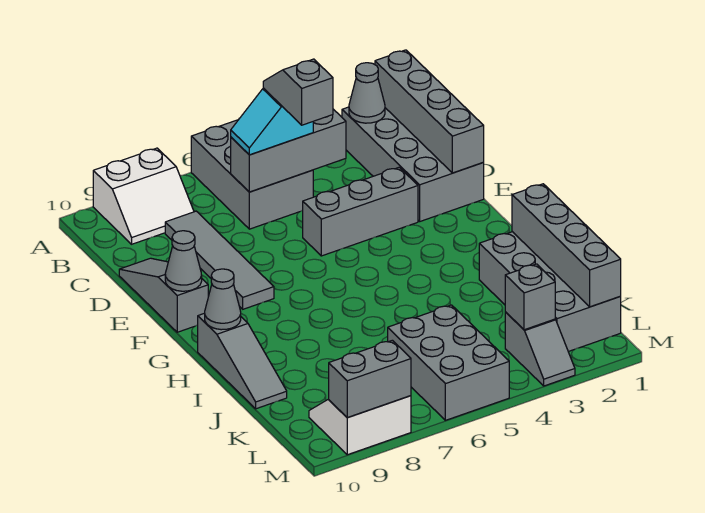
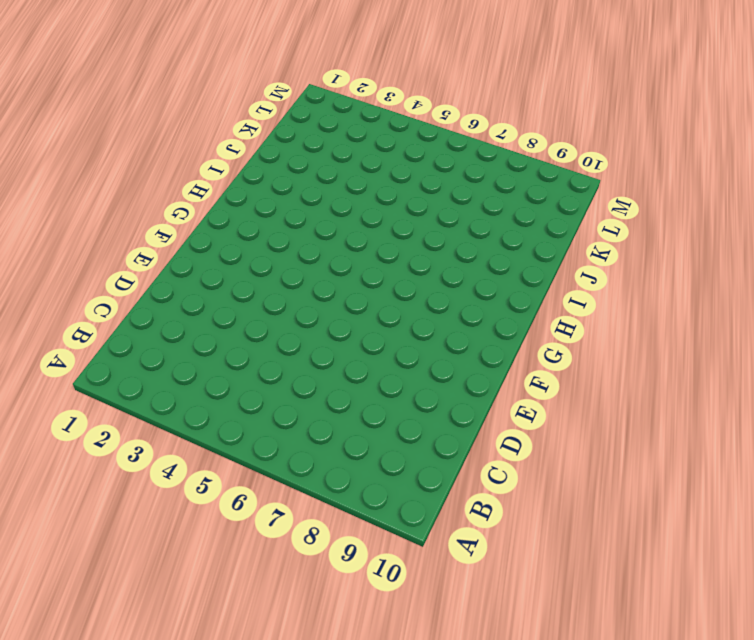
none -> grey brick A5:C6 level 1
none -> white slope A8:B9 level 1 top A
none -> grey brick B1:E2 level 1

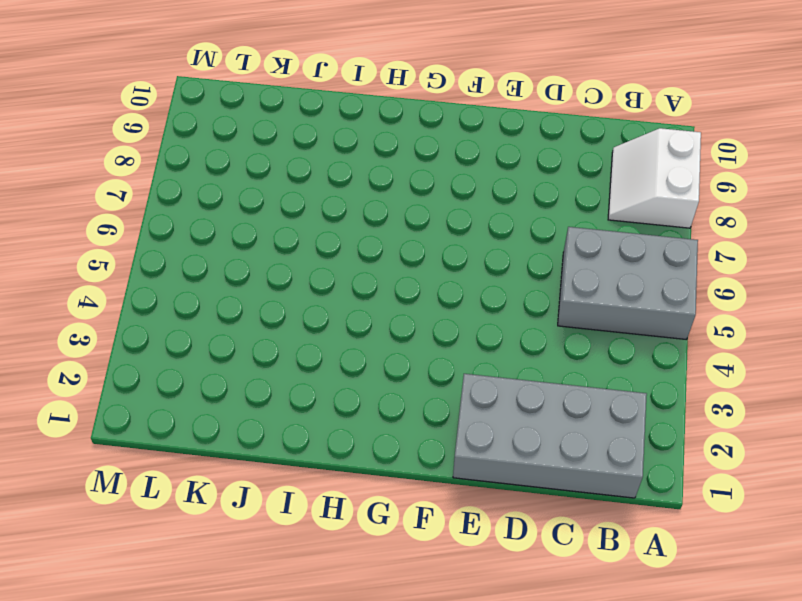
none -> grey tile C8:F8 level 1
none -> grey slope D10:F10 level 1 top F
none -> grey brick E3:E5 level 1

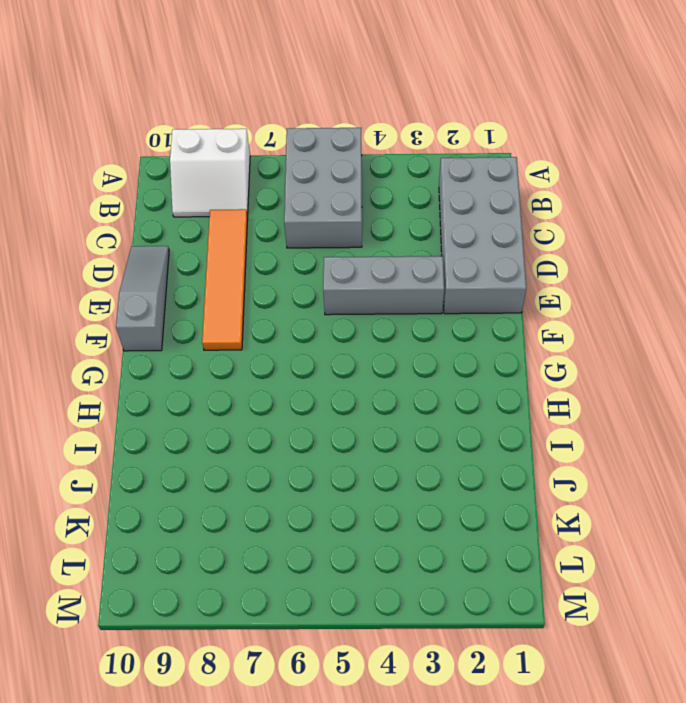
orange tile C8:F8 level 1 -> grey tile C8:F8 level 1
none -> grey slope H10:J10 level 1 top H
none -> grey brick I1:L2 level 1
none -> grey brick K5:M6 level 1

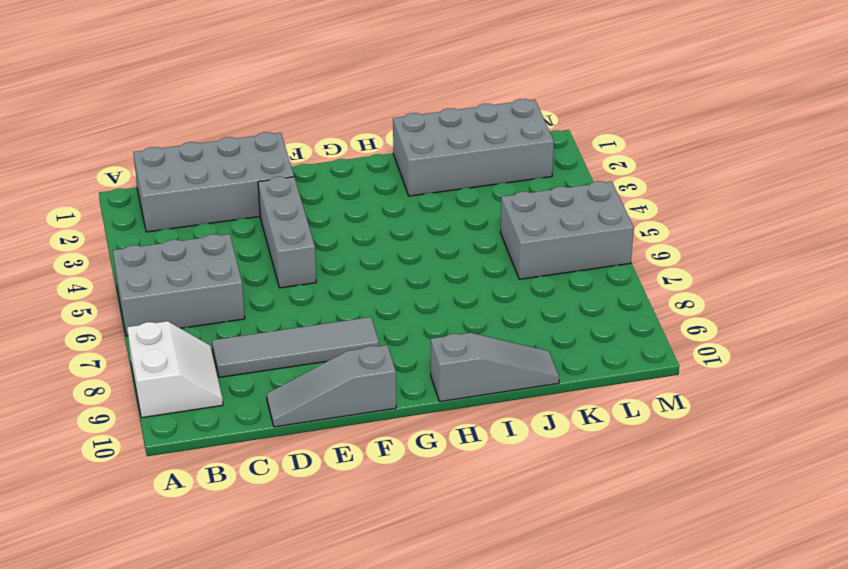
none -> grey slope L3:M3 level 1 top L
none -> white slope L8:M9 level 1 top M
none -> grey brick B1:E1 level 2

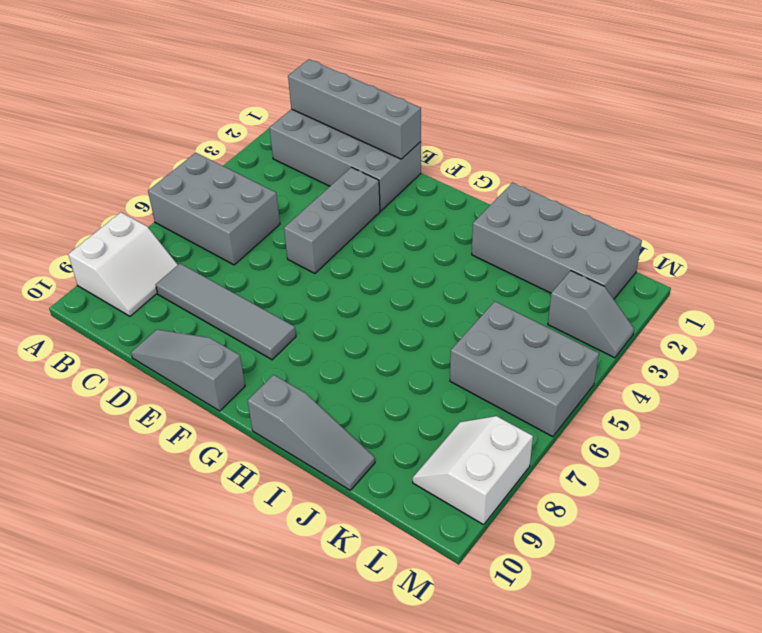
none -> grey cone B2 level 2
none -> grey brick C4:C6 level 2
none -> grey cone F10 level 2

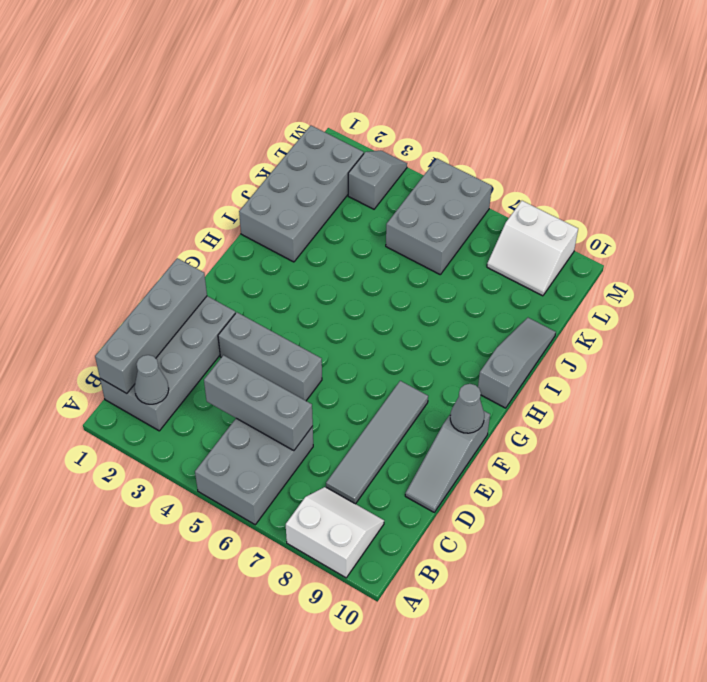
none -> grey cone H10 level 2
none -> grey brick I1:L1 level 2
none -> grey brick L3 level 2

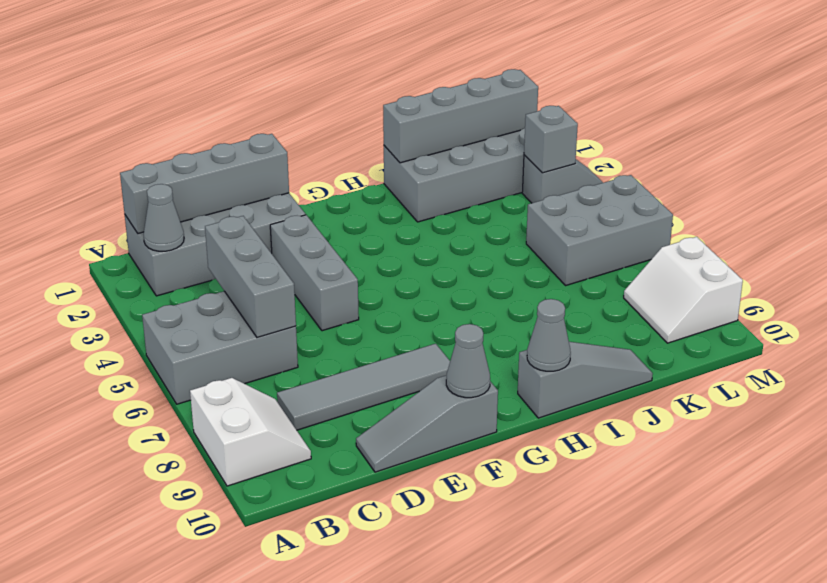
none -> grey brick M8:M9 level 2
none -> cyan slope C5:C6 level 3 top 5
none -> grey slope C5:D5 level 4 top D

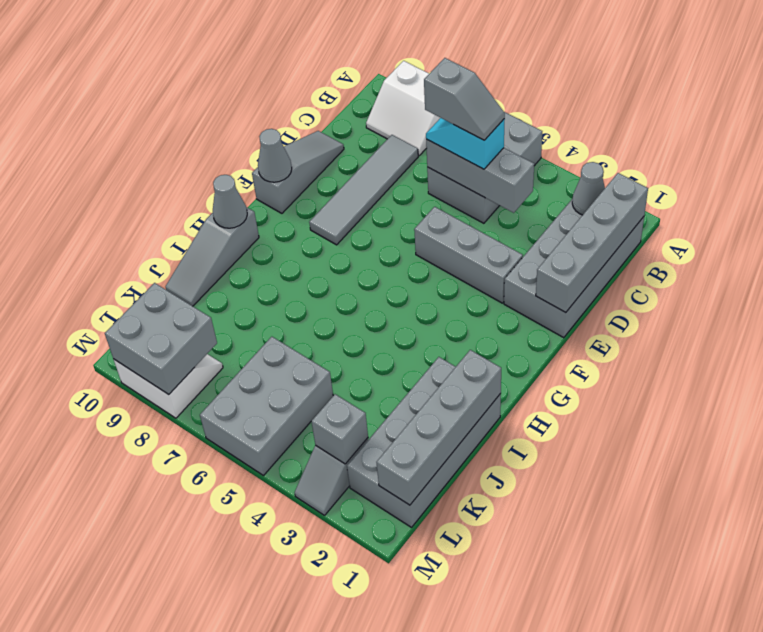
grey slope C5:C6 level 4 top 6 -> grey slope C5:D5 level 4 top D
grey brick L8:M9 level 2 -> grey brick M8:M9 level 2

